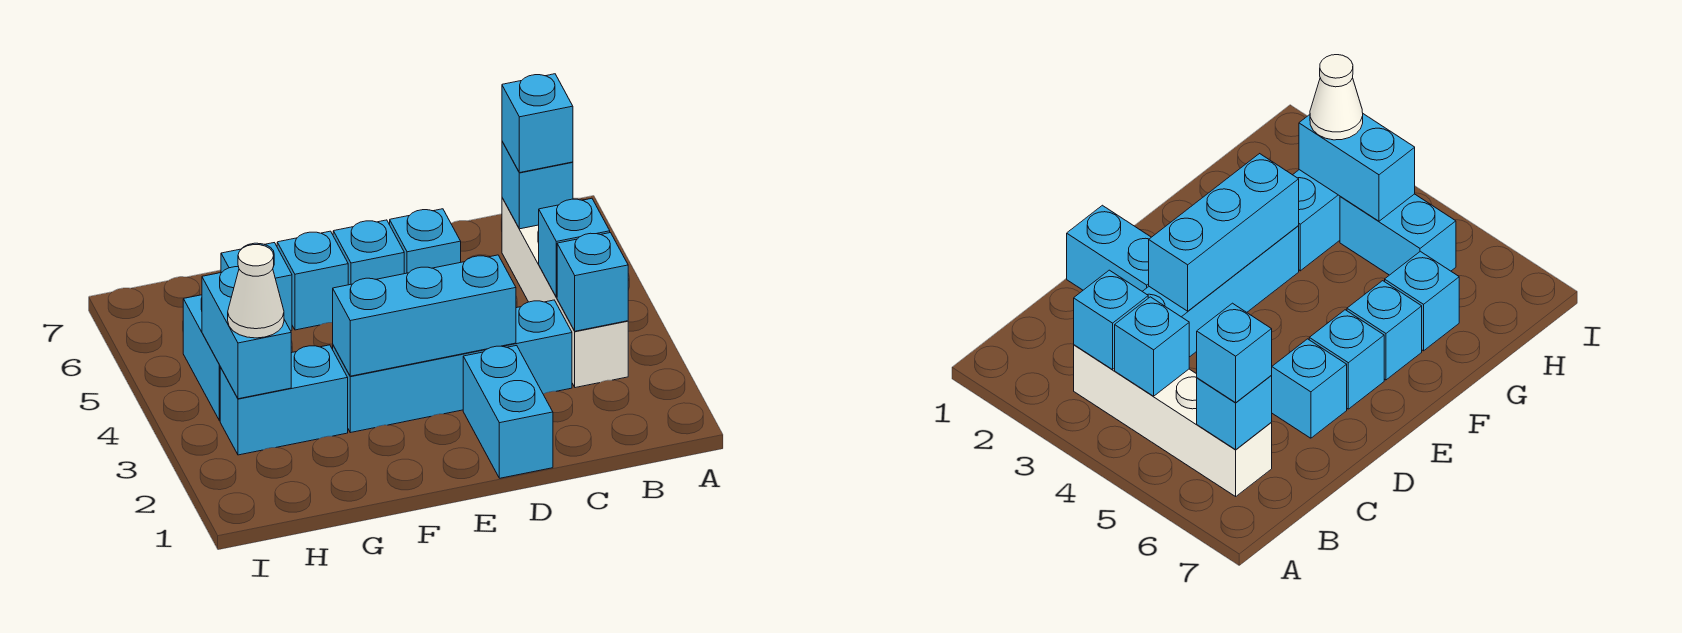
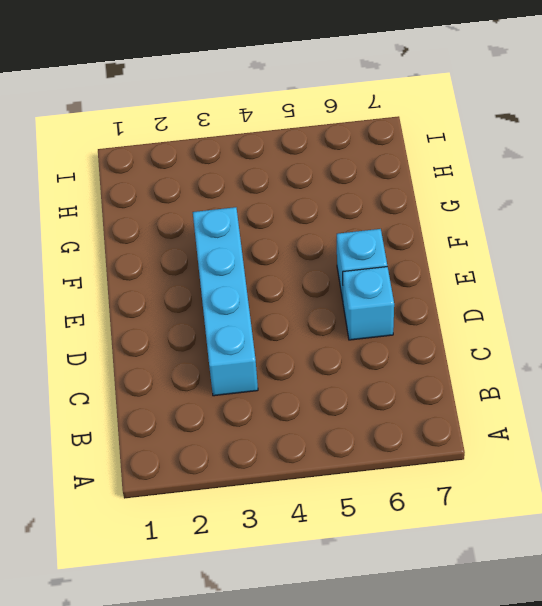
none -> white brick B3:B6 level 1
none -> cyan brick D1:D2 level 1
none -> cyan brick F6 level 1

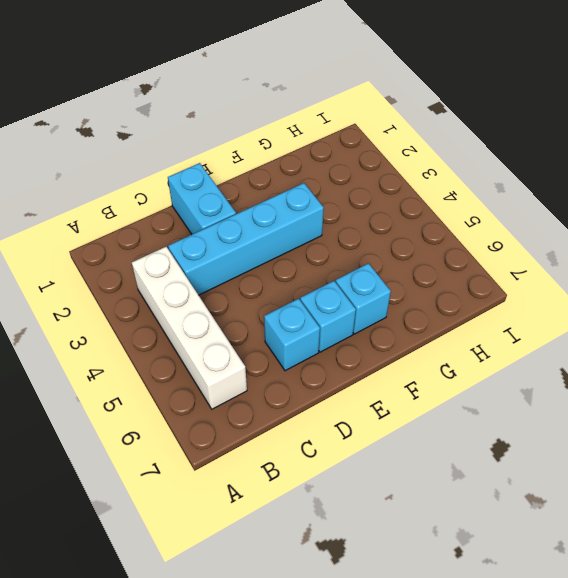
none -> cyan brick G3:H3 level 1
none -> cyan brick G6 level 1
none -> cyan brick H4:H5 level 1

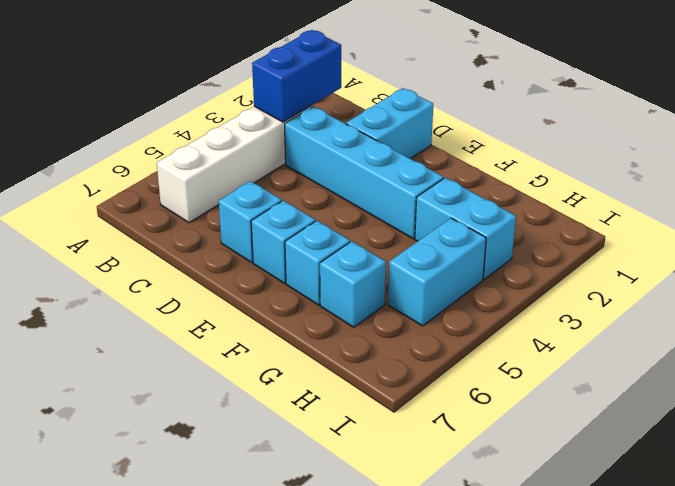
blue brick B2:B3 level 2 -> cyan brick B3 level 2
none -> cyan brick B4 level 2
none -> cyan brick B6 level 2
none -> cyan brick D3:F3 level 2

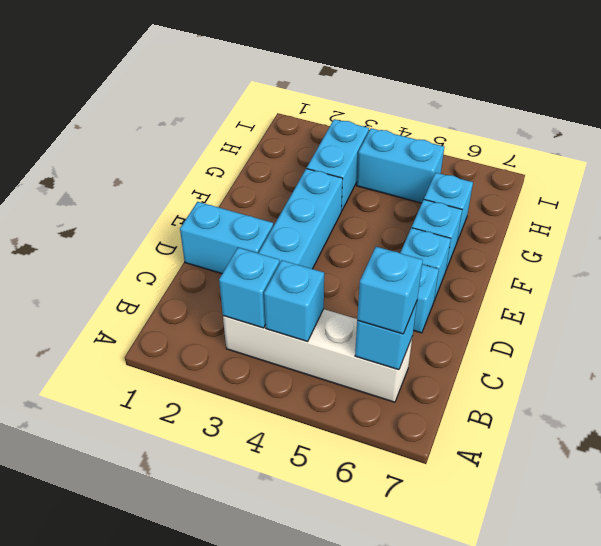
none -> cyan brick D3:F3 level 2
none -> cyan brick H3:H4 level 2
none -> white cone H3 level 3

